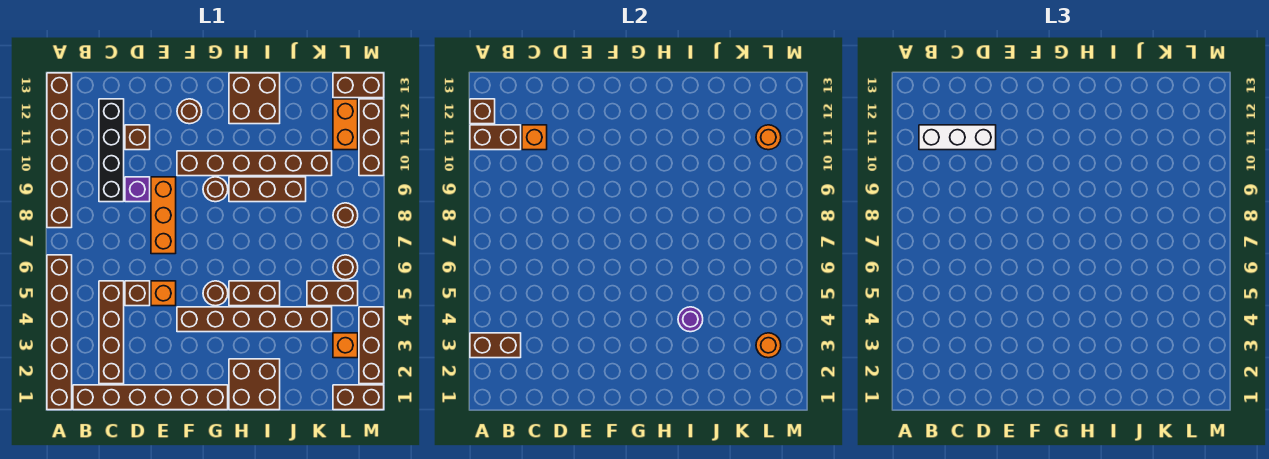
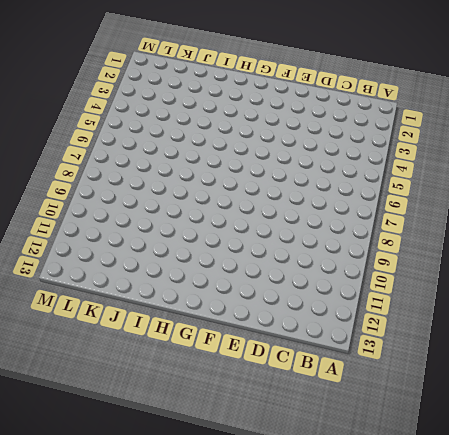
none -> brown brick A1:A6 level 1
none -> brown brick A8:A13 level 1
none -> brown brick B1:G1 level 1
none -> brown brick C2:C5 level 1

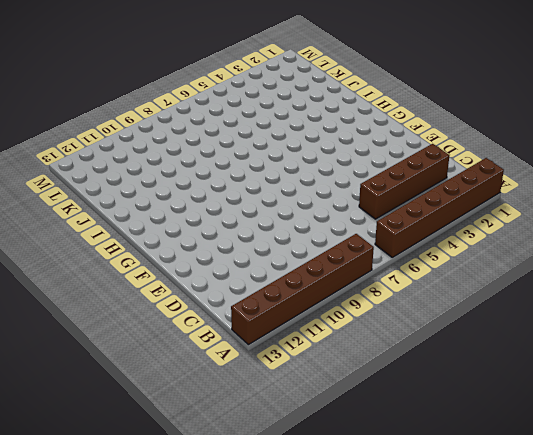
none -> brown brick B1:G1 level 1
none -> black brick C9:C12 level 1
none -> brown brick D5 level 1
none -> purple brick D9 level 1

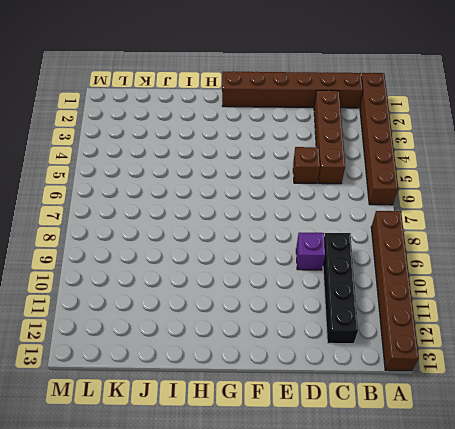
none -> brown brick D11 level 1
none -> orange brick E5 level 1
none -> orange brick E7:E9 level 1
none -> brown brick F4:K4 level 1

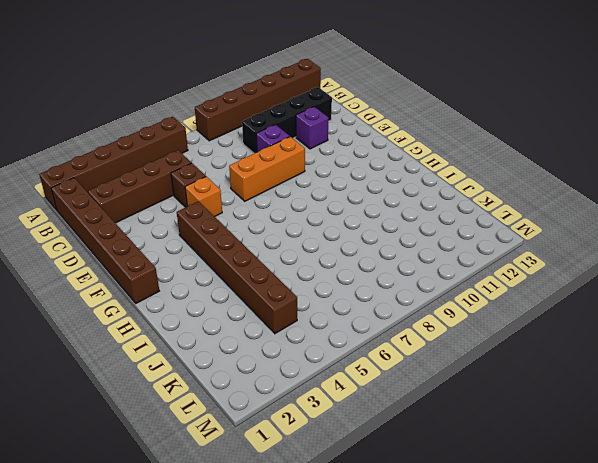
purple brick D11 level 1 -> brown brick D11 level 1
none -> brown brick F10:K10 level 1
none -> brown round brick F12 level 1
none -> brown round brick G5 level 1
none -> brown round brick G9 level 1

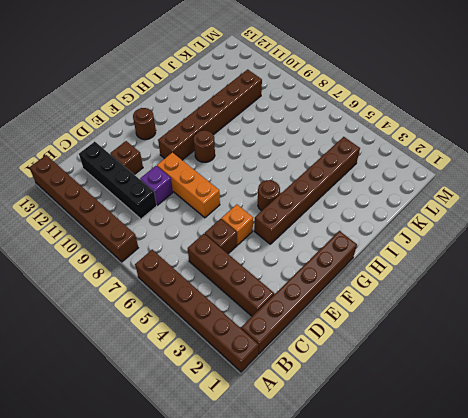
none -> brown brick H1:I2 level 1
none -> brown brick H5:I5 level 1
none -> brown brick H9:J9 level 1
none -> brown brick H12:I13 level 1

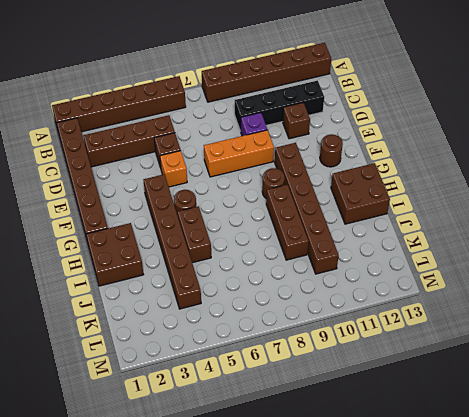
none -> brown brick K5:L5 level 1
none -> brown brick L1:M1 level 1
none -> orange brick L3 level 1
none -> brown round brick L6 level 1

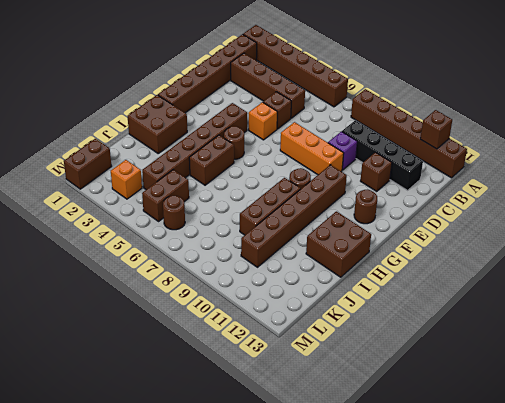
none -> brown round brick L8 level 1
none -> orange brick L11:L12 level 1
none -> brown brick L13:M13 level 1
none -> brown brick M2:M4 level 1

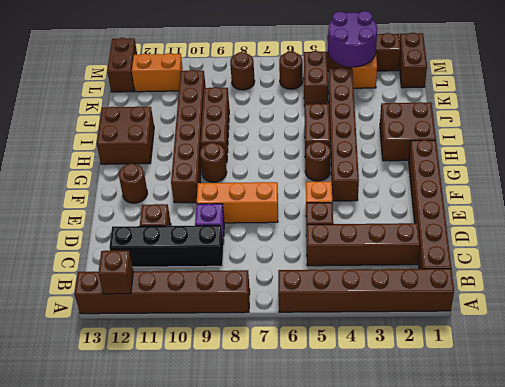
purple round brick L3:M4 level 2 -> orange round brick L3 level 2
none -> brown brick M10:M12 level 1
none -> brown brick A3:B3 level 2
none -> brown brick A11:B11 level 2
none -> orange brick C11 level 2

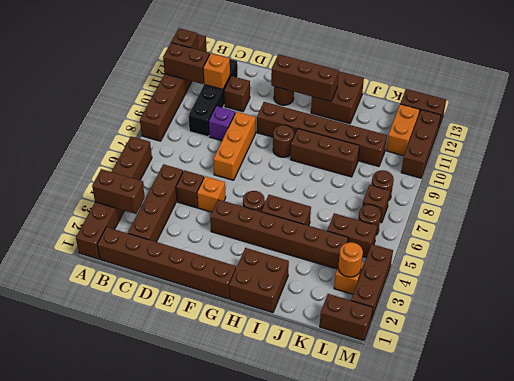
brown brick F12:H12 level 2 -> none
brown brick L7 level 1 -> none
none -> purple round brick I4 level 2
none -> orange round brick L11 level 2
none -> white brick B11:D11 level 3

